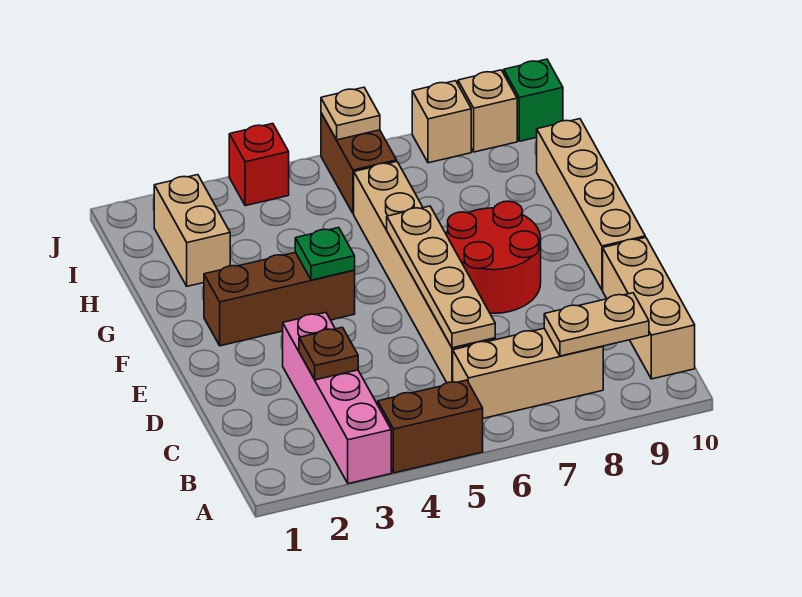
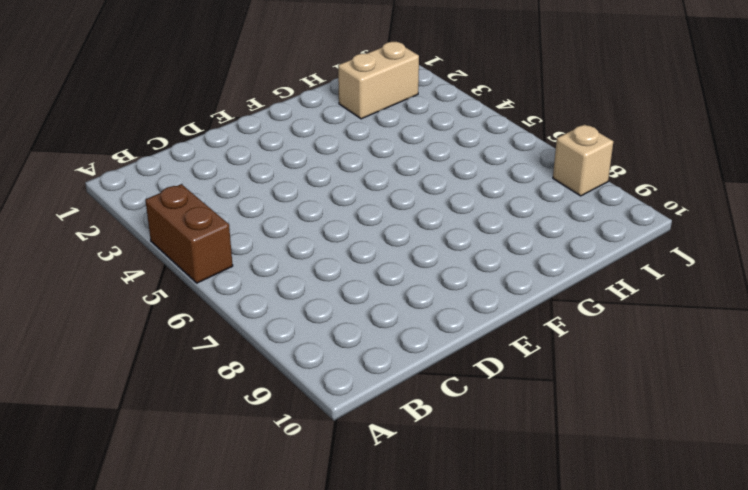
none -> pink brick A3:D3 level 1
none -> tan brick B6:B8 level 1
none -> tan brick B10:D10 level 1

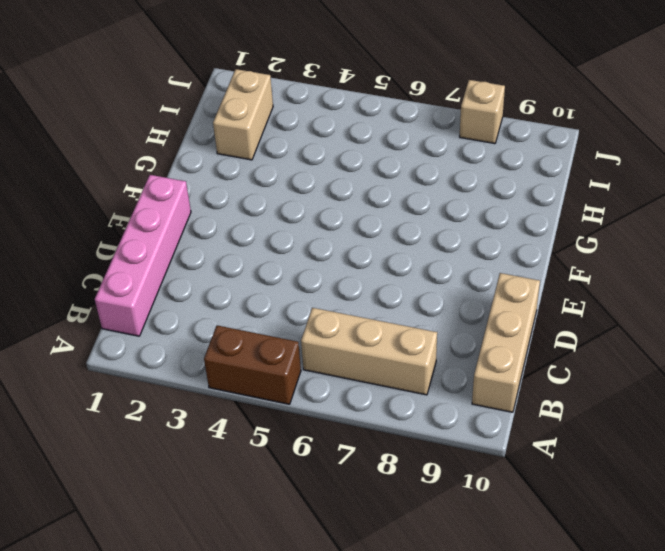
pink brick B1:E1 level 1 -> pink brick A3:D3 level 1
none -> tan brick C6:H6 level 1
none -> red round brick E7:F8 level 1
none -> tan brick E10:H10 level 1

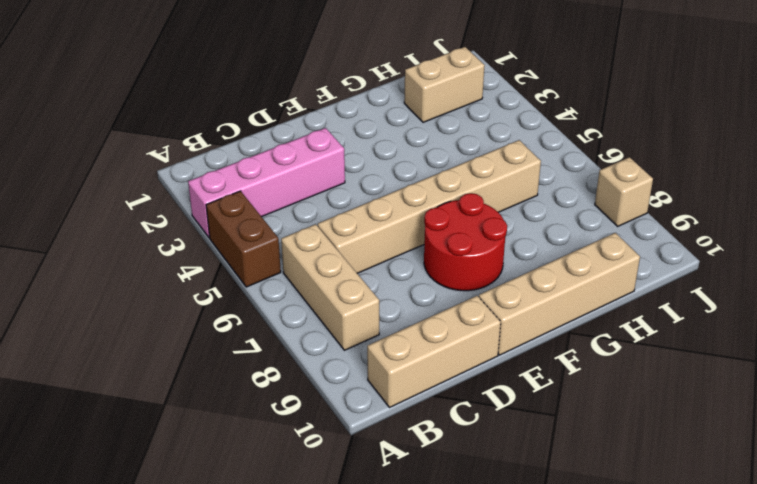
none -> brown brick F2:F4 level 1
none -> brown brick I6:J6 level 1
none -> red brick J4 level 1

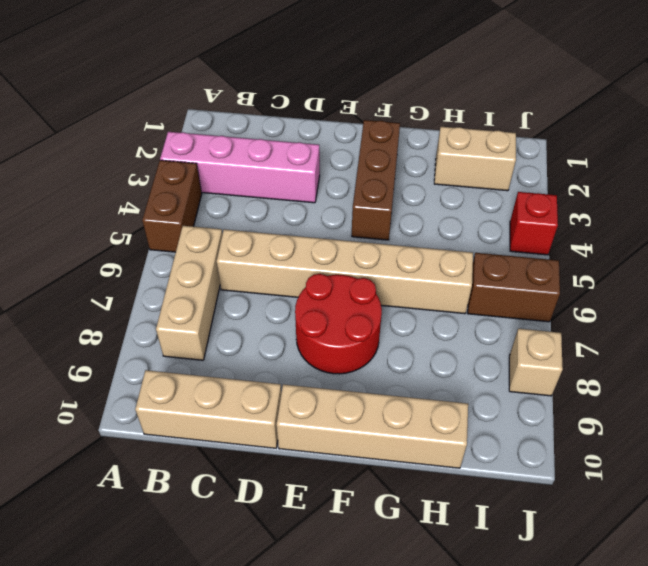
none -> tan brick J9 level 1
none -> green brick J10 level 1
none -> tan plate B8:B9 level 2

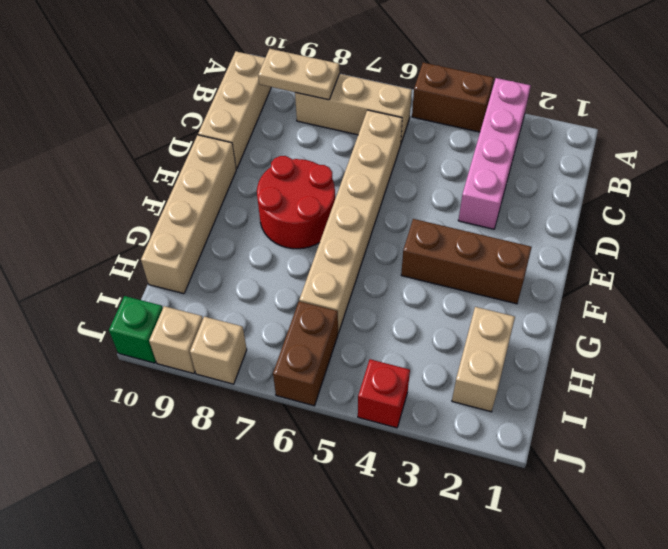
none -> brown plate C3 level 2
none -> tan plate C6:F6 level 2
none -> green plate F4 level 2

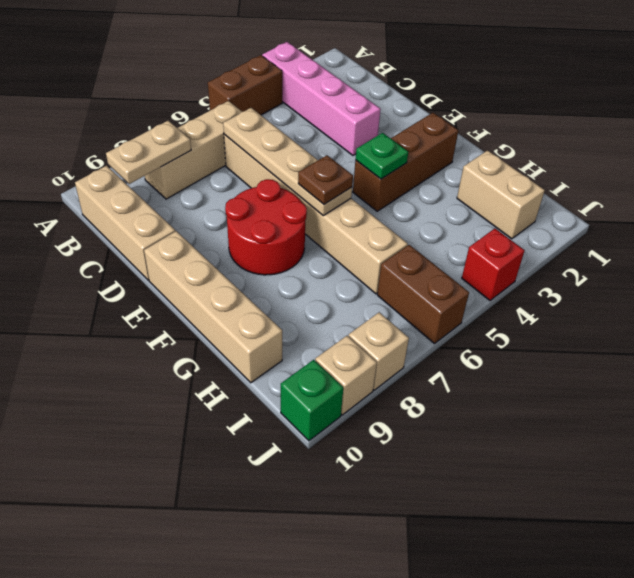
brown plate F6 level 3 -> brown plate C3 level 2
none -> tan plate J6 level 2

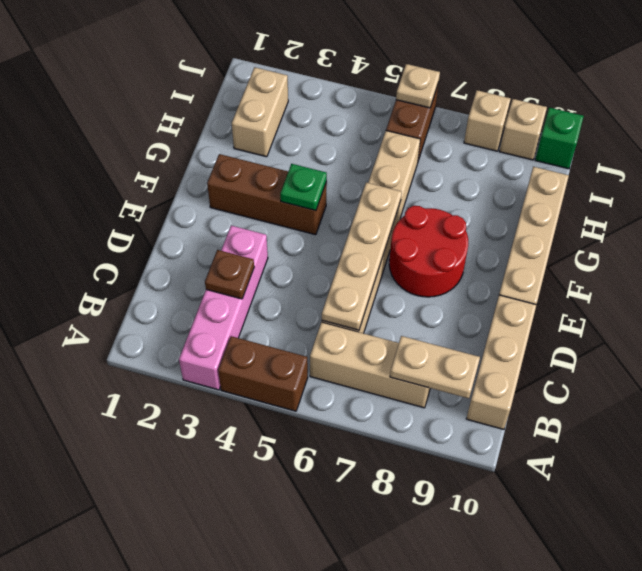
none -> red brick J4 level 1

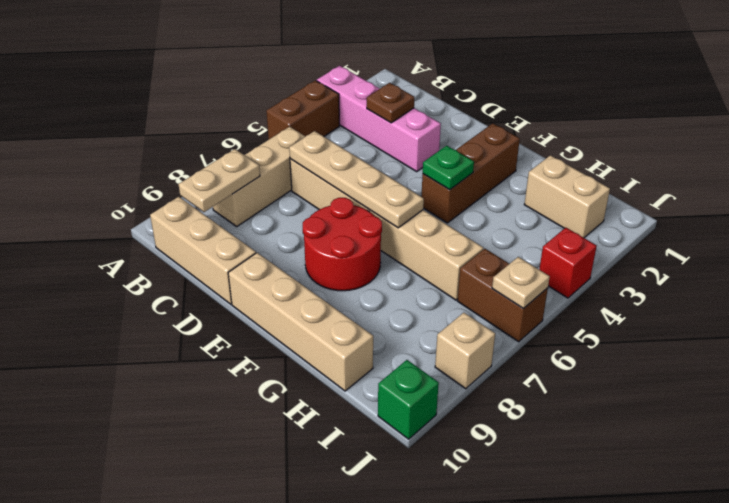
none -> tan brick J9 level 1

